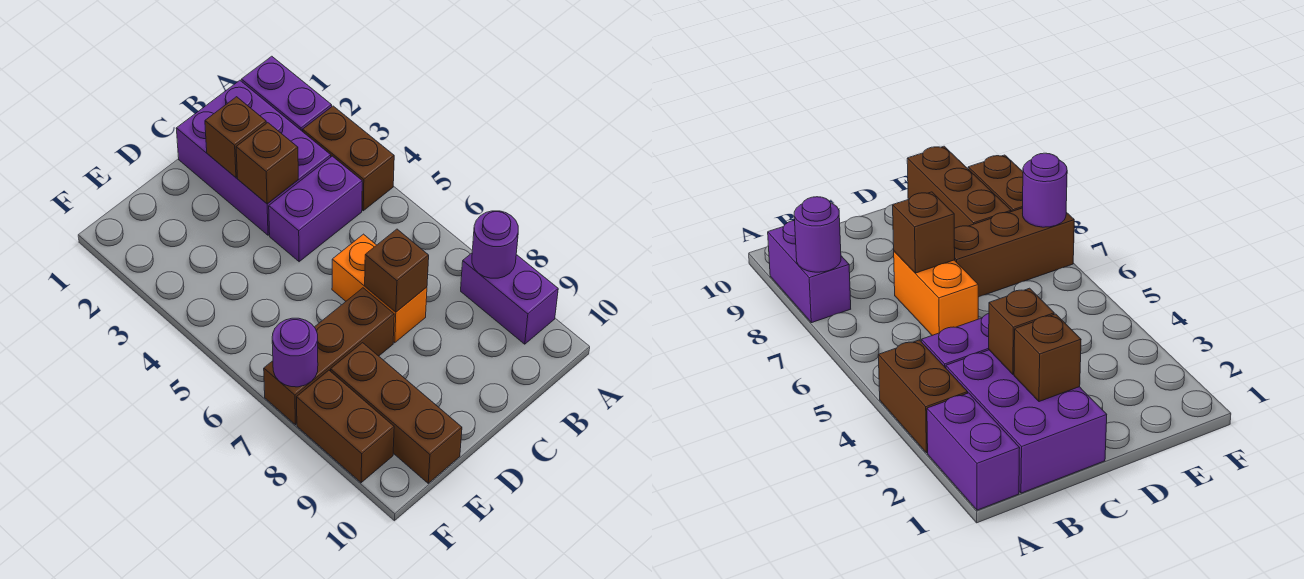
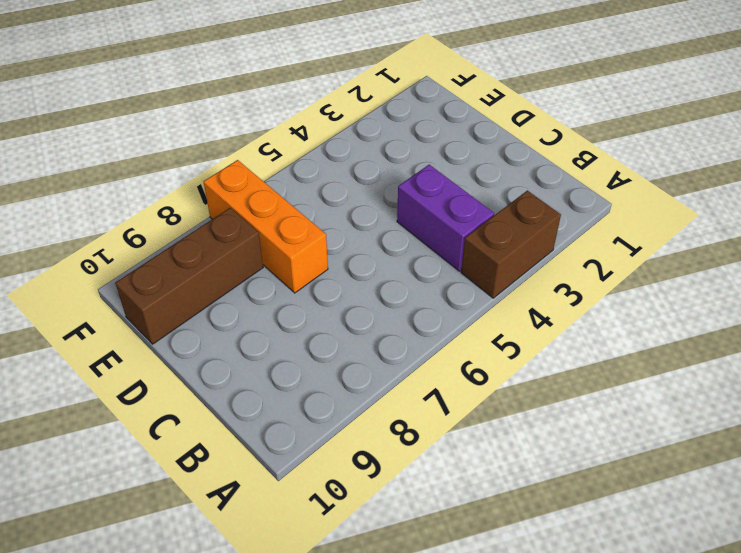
orange brick D7:F7 level 1 -> brown brick D7:F7 level 1
none -> purple brick A1:A2 level 1
none -> purple brick A8:A9 level 1
none -> purple brick B1:C3 level 1

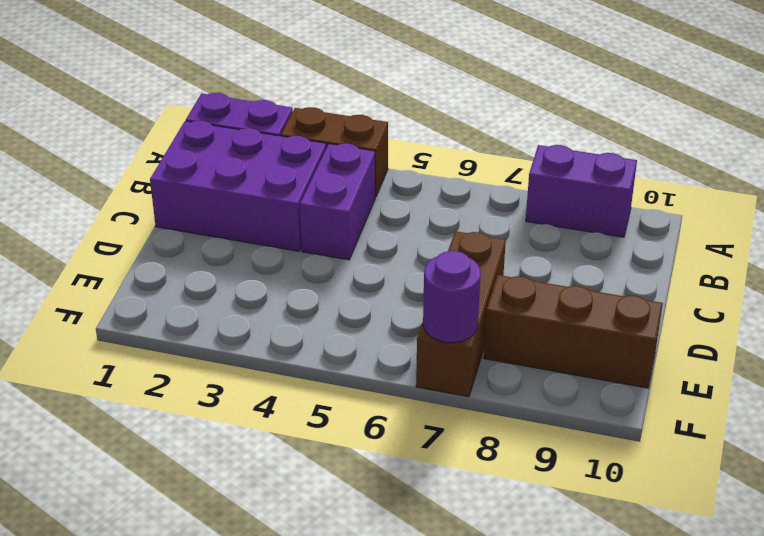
none -> orange brick C6:C7 level 1
none -> brown brick F8:F9 level 1
none -> purple round brick A8 level 2

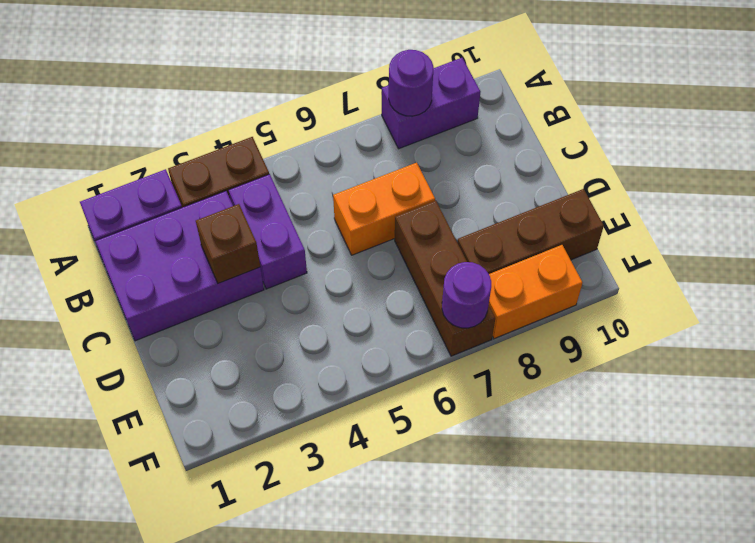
orange brick F8:F9 level 1 -> brown brick F8:F9 level 1
none -> brown brick C2 level 2
none -> brown brick C7 level 2

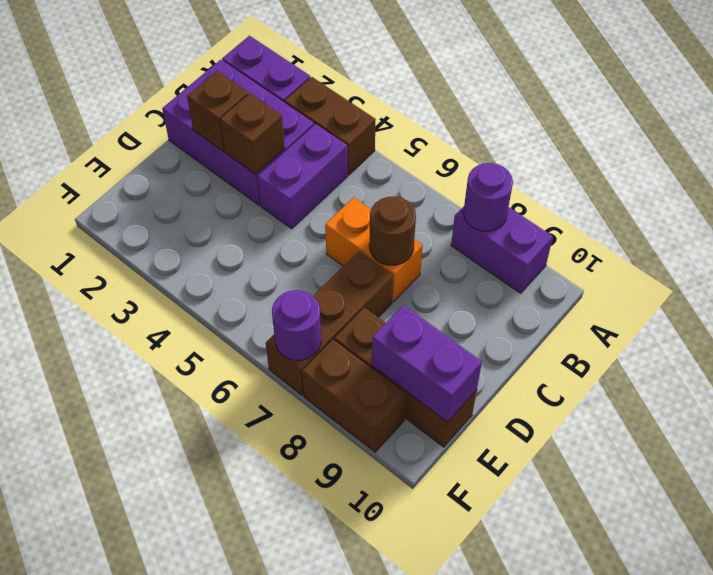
brown round brick C7 level 2 -> brown brick C7 level 2
purple brick E9:E10 level 2 -> none

